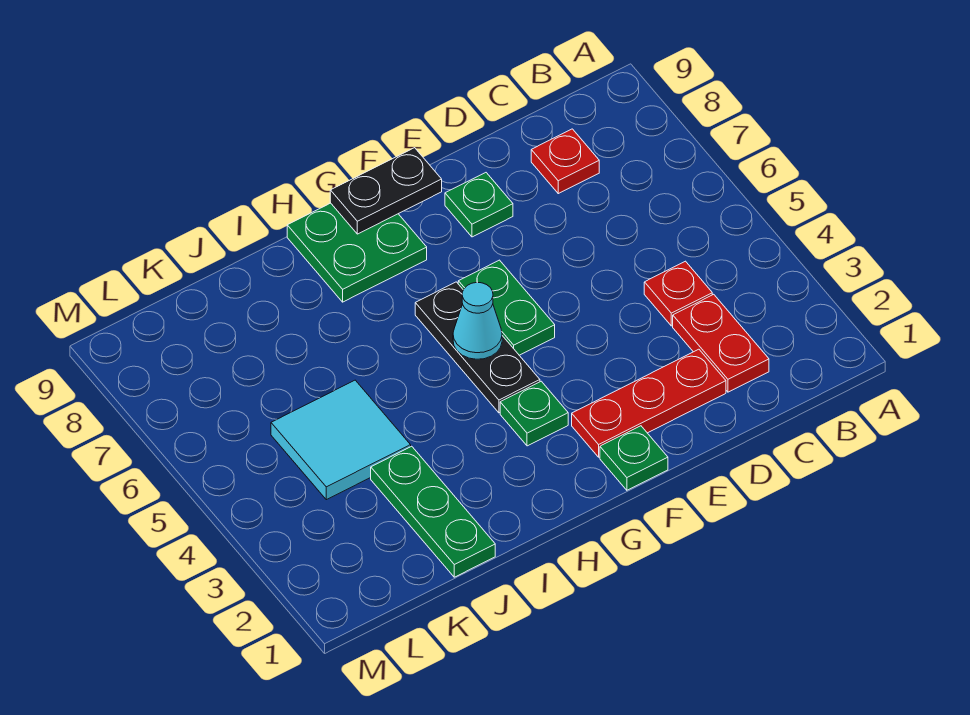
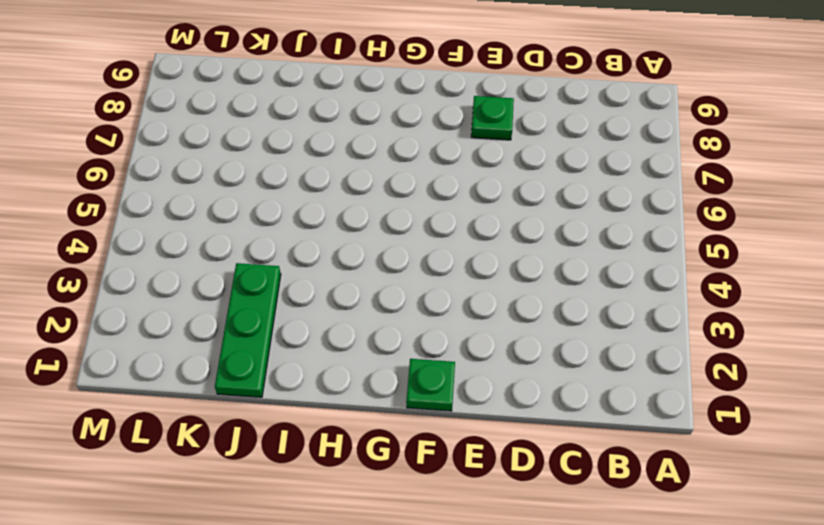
none -> red plate C2:C3 level 1
none -> red plate C4 level 1
none -> red plate C8 level 1

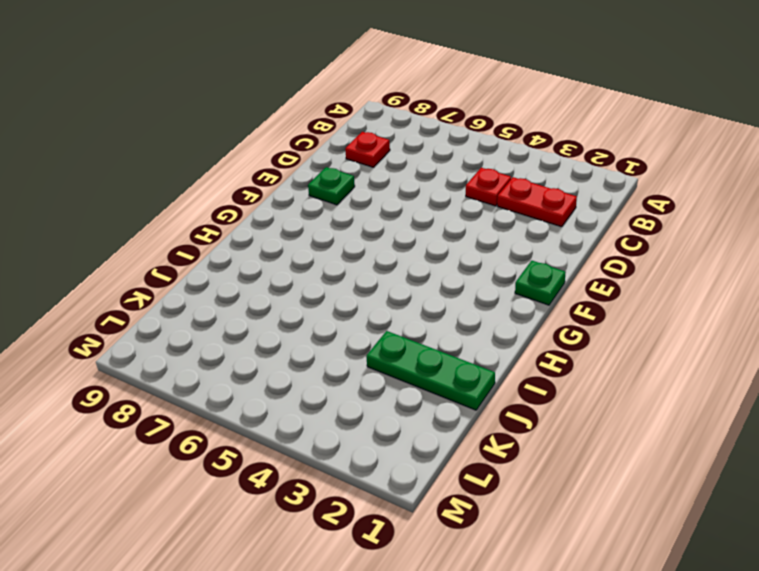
none -> red plate D2:F2 level 1
none -> green plate F5:F6 level 1
none -> green plate G3 level 1

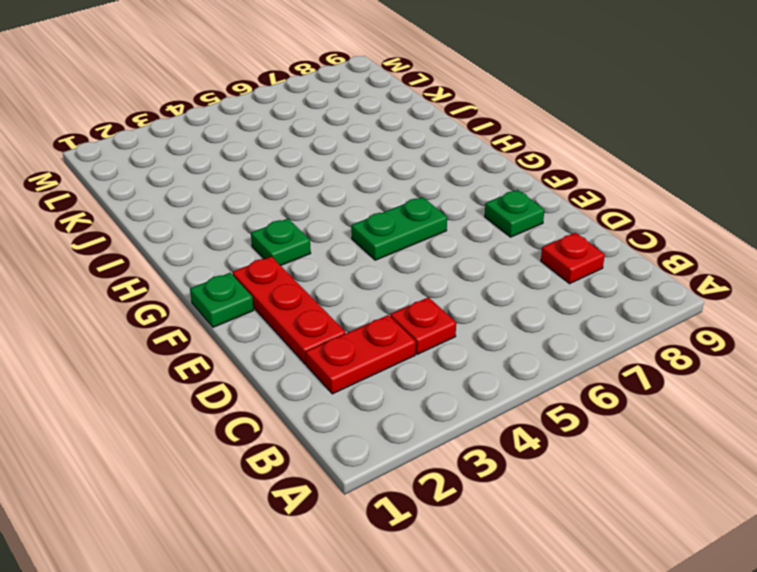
none -> black plate G4:G6 level 1
none -> green plate G8:H9 level 1
none -> green plate J1:J3 level 1

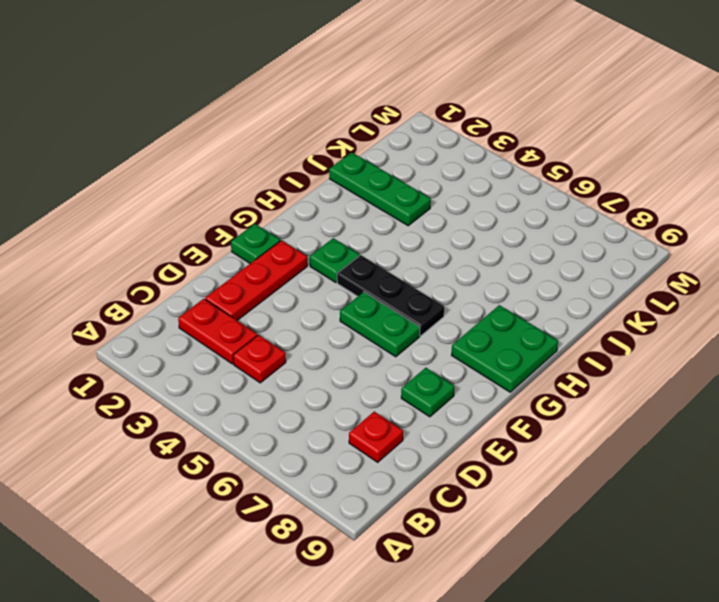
none -> cyan tile J4:K5 level 1
none -> black plate F9:G9 level 2
none -> cyan cone G5 level 2

